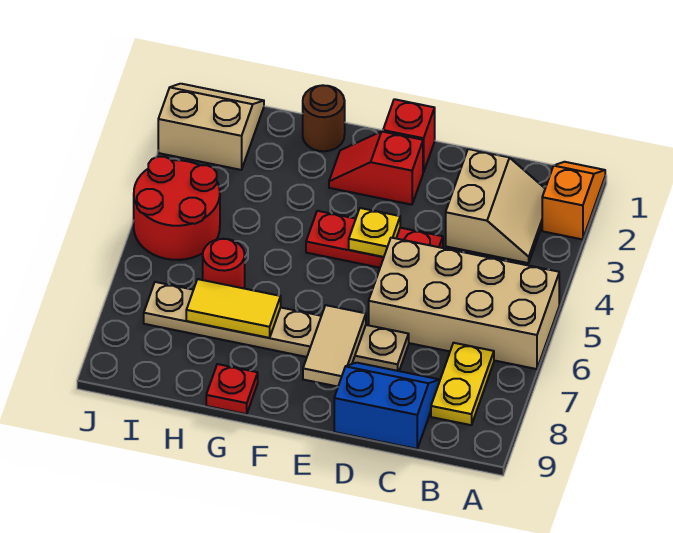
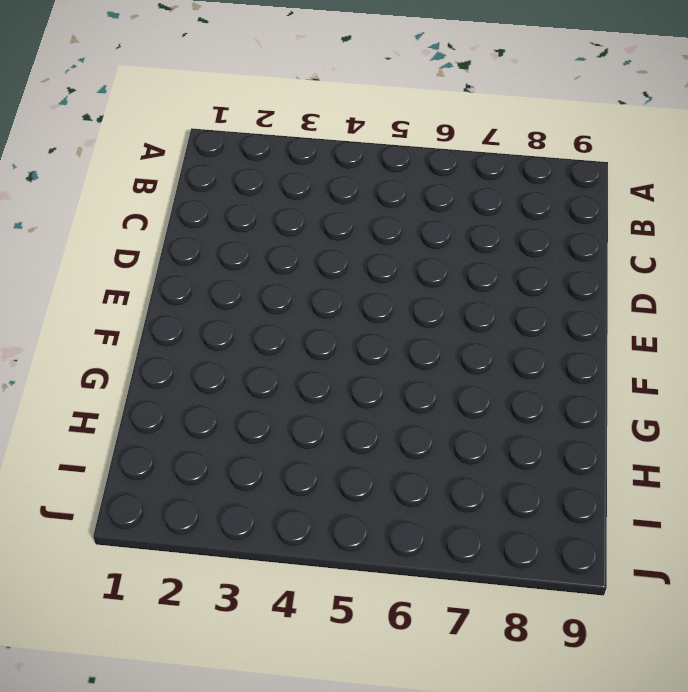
none -> orange slope A1:A2 level 1 top 2
none -> tan brick A5:D6 level 1
none -> tan slope B2:C3 level 1 top C

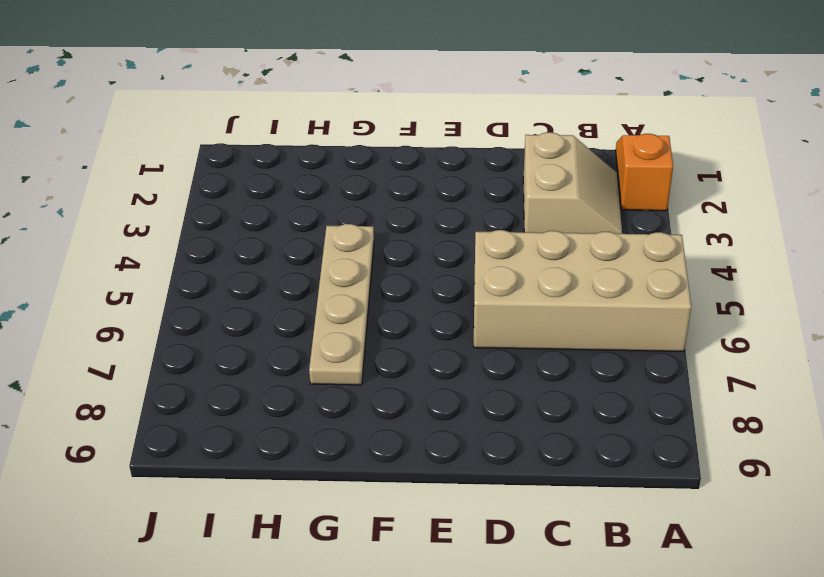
tan plate G4:G7 level 1 -> tan plate D7:I7 level 1
none -> yellow plate B7:B8 level 1
none -> blue slope C8:D9 level 1 top 9
none -> red plate D4:F4 level 1

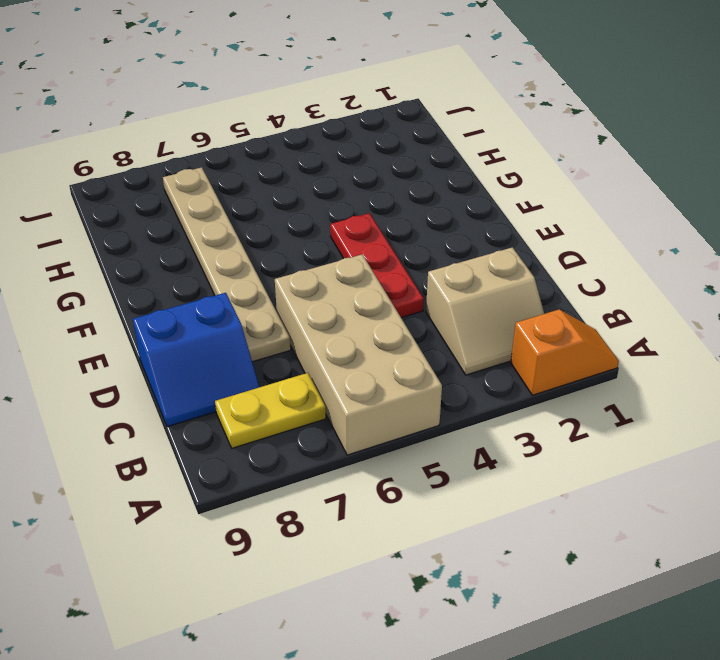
blue slope C8:D9 level 1 top D -> blue slope C8:D9 level 1 top 9
none -> red brick E1 level 1
none -> red slope E2:F2 level 1 top E
none -> brown round brick G1 level 1

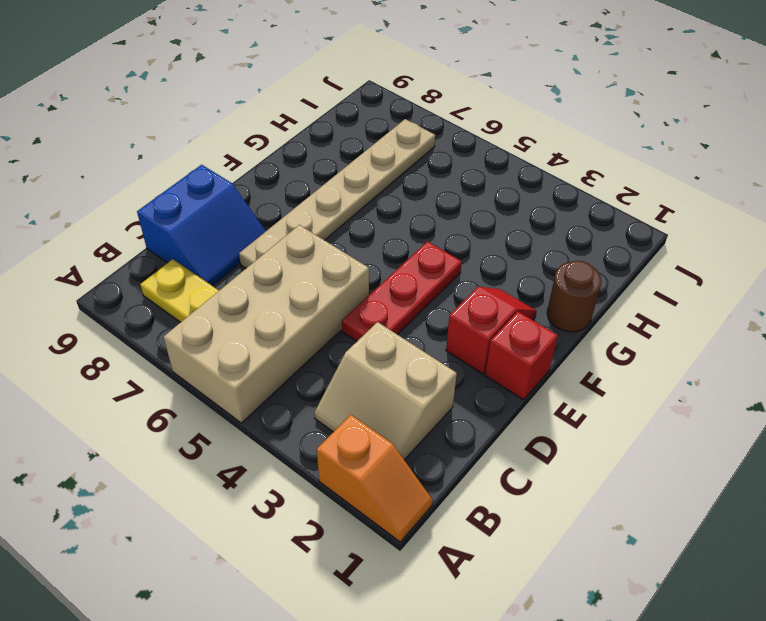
none -> red plate G9 level 1
none -> red round brick H6 level 1
none -> tan slope I1:J2 level 1 top 2

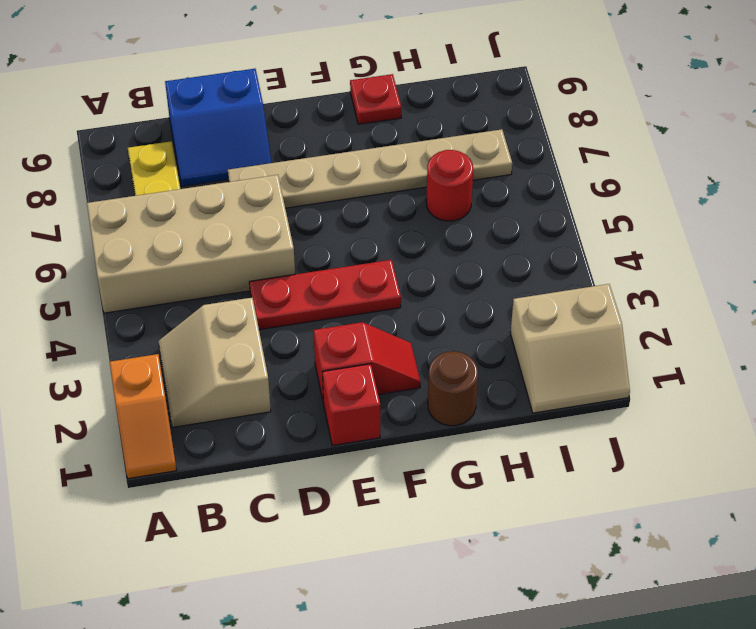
none -> red round brick I4:J5 level 1
none -> yellow plate E4 level 2
none -> tan tile E7:E8 level 2

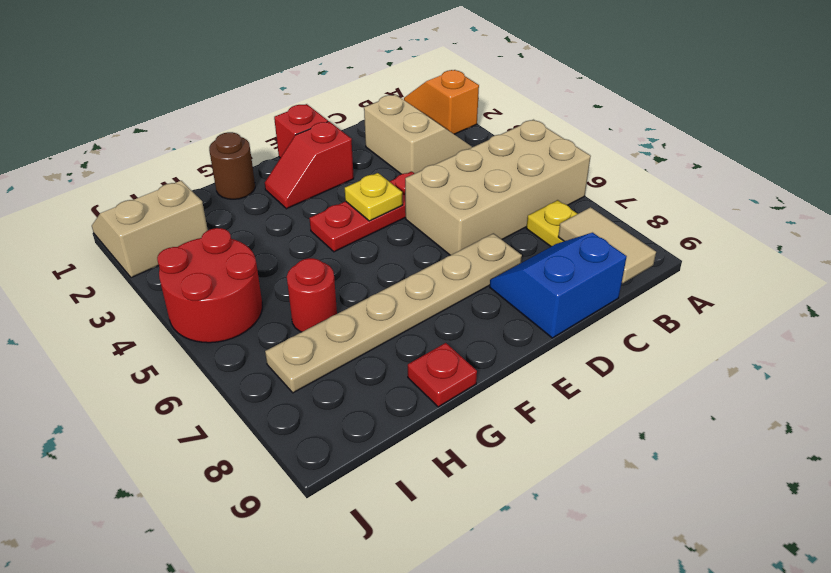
tan tile B8:B9 level 2 -> tan tile E7:E8 level 2
none -> yellow tile G7:H7 level 2

